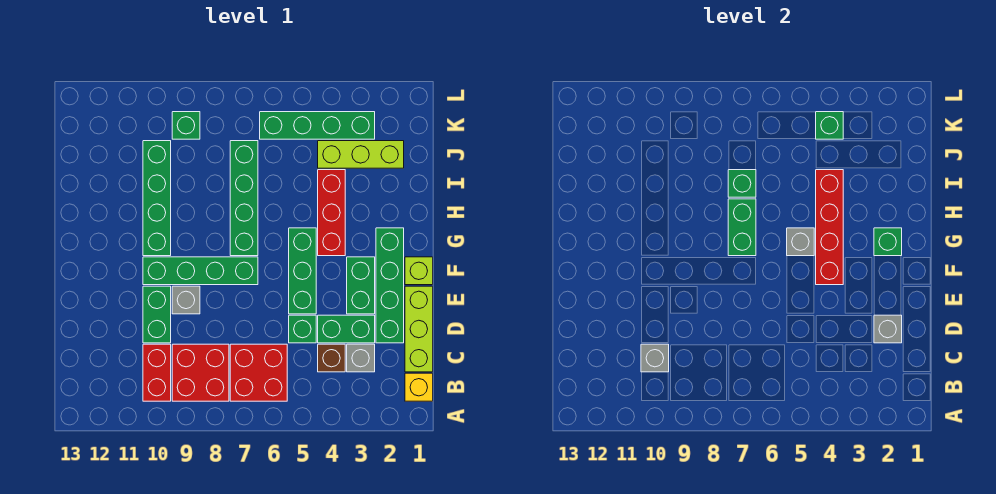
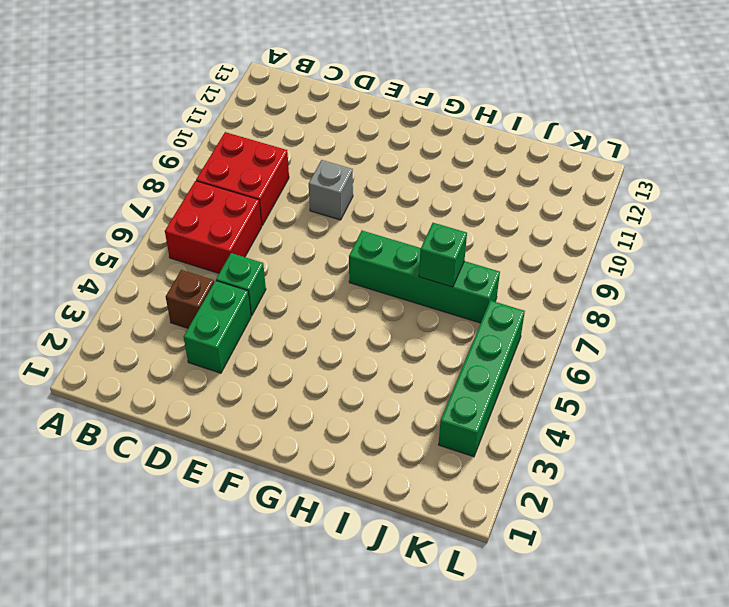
none -> yellow brick B1 level 1
none -> red brick B10:C10 level 1
none -> lime brick C1:E1 level 1
none -> grey brick C3 level 1

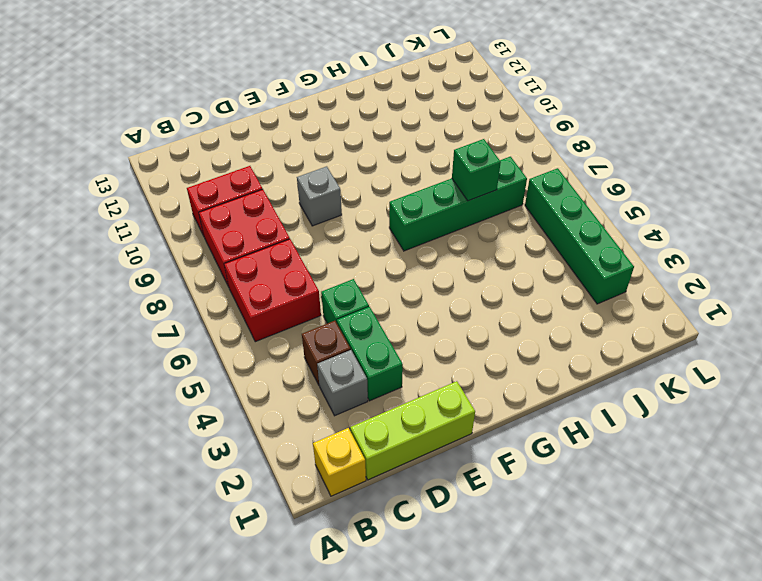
none -> green brick D2:G2 level 1
none -> green brick D10:E10 level 1
none -> green brick E3:F3 level 1
none -> green brick E5:G5 level 1

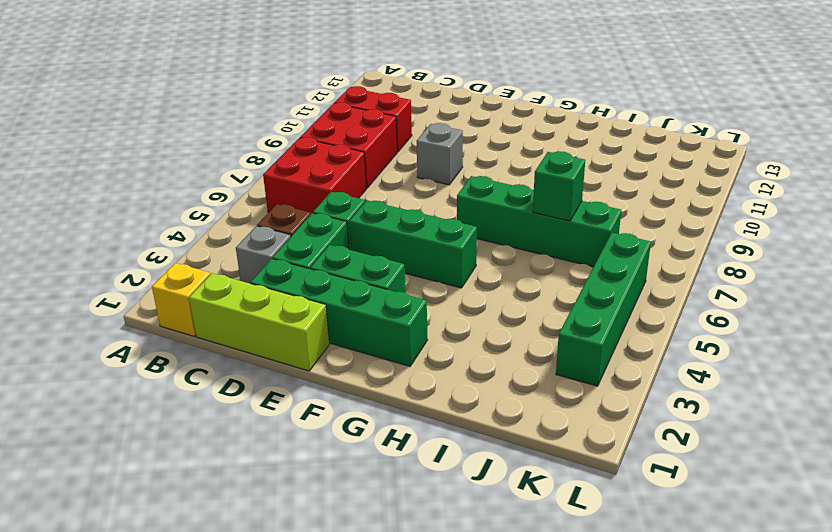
none -> green brick D10:E10 level 1
none -> lime brick F1 level 1
none -> green brick F7:F10 level 1
none -> red brick G4:I4 level 1

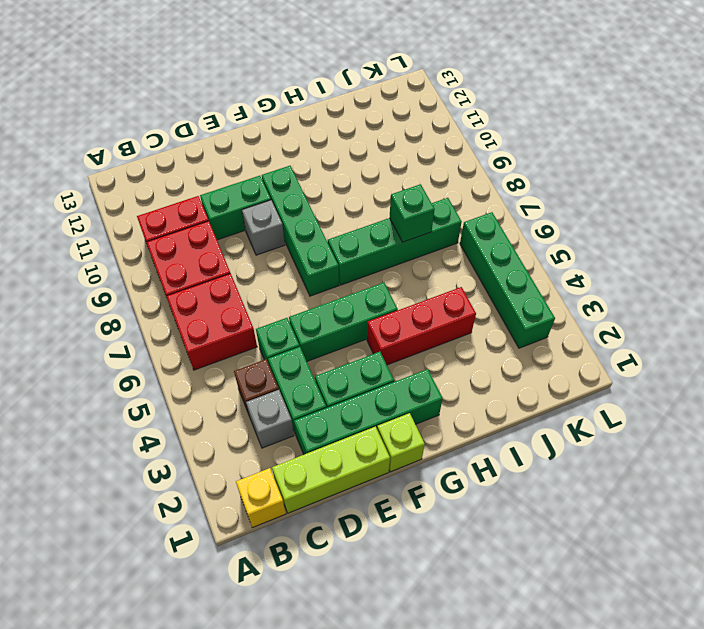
none -> green brick G10:J10 level 1
none -> lime brick J2:J4 level 1
none -> green brick K9 level 1
none -> grey brick C10 level 2

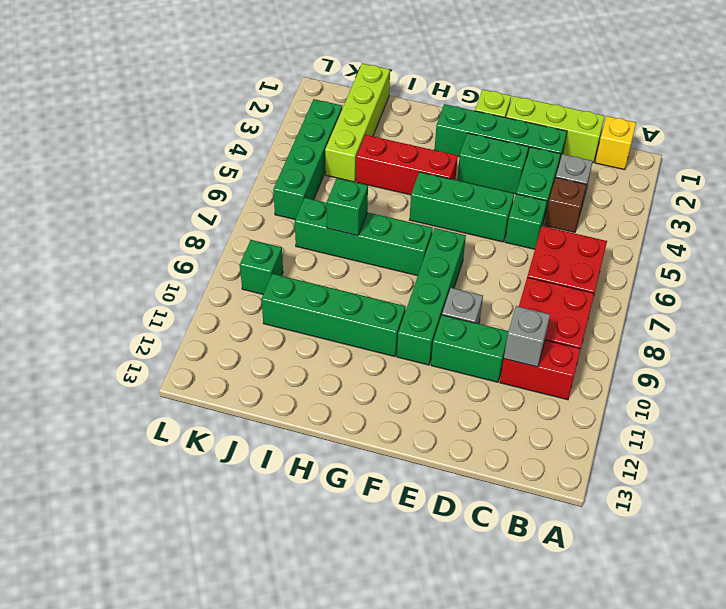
lime brick J1:J4 level 1 -> lime brick J2:J4 level 1
none -> grey brick D2 level 2
none -> red brick F4:I4 level 2
none -> green brick G2 level 2
none -> grey brick G5 level 2

